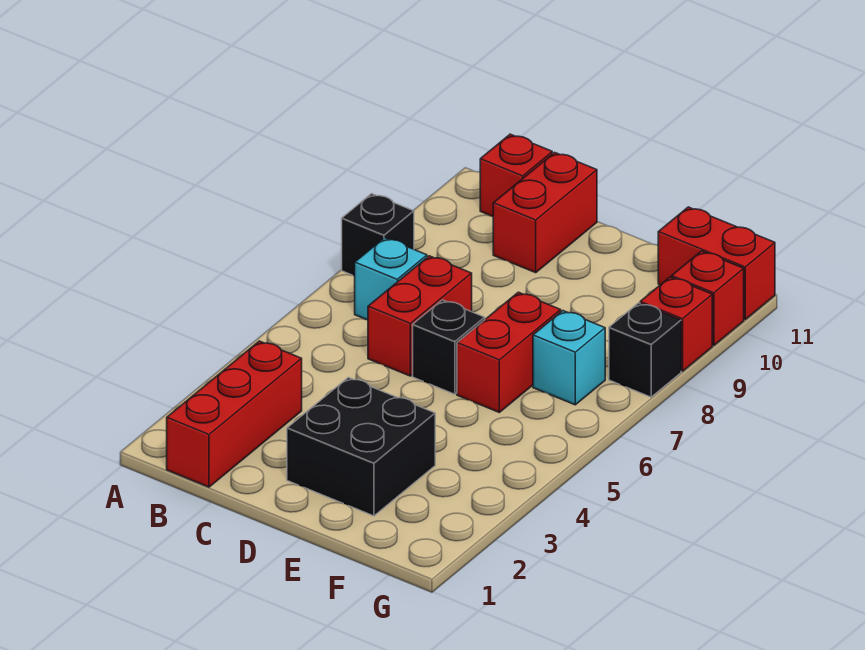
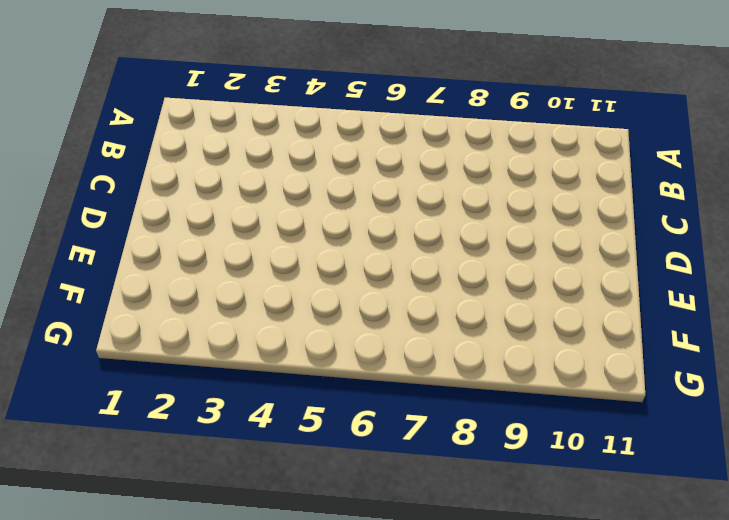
none -> black brick A8 level 1
none -> red brick B1:B3 level 1
none -> cyan brick B7 level 1

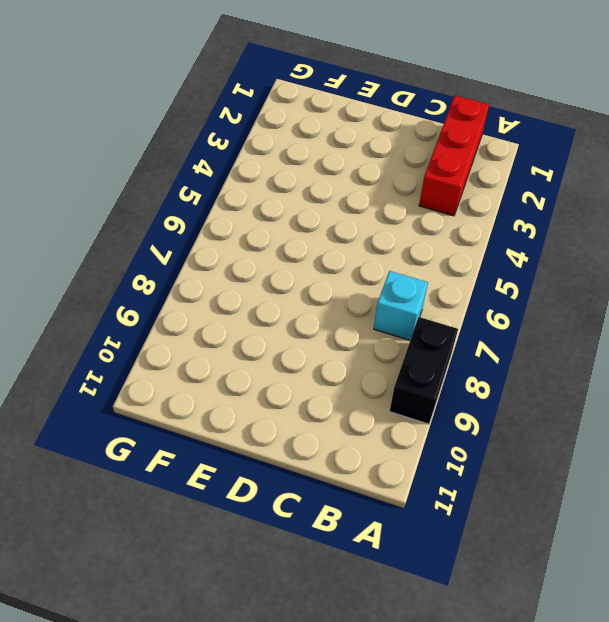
black brick A8:A9 level 1 -> black brick A8 level 1
none -> red brick B11 level 1
none -> red brick C6:C7 level 1
none -> red brick C10:C11 level 1

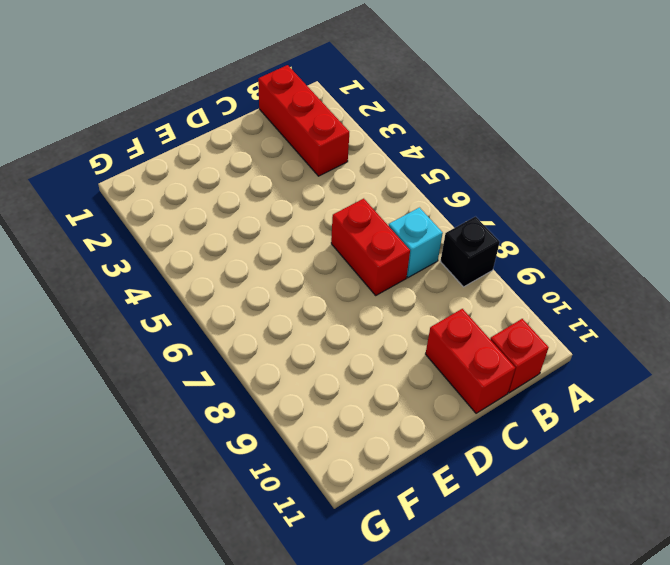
none -> black brick D2:E3 level 1
none -> black brick D6 level 1
none -> red brick E6:E7 level 1

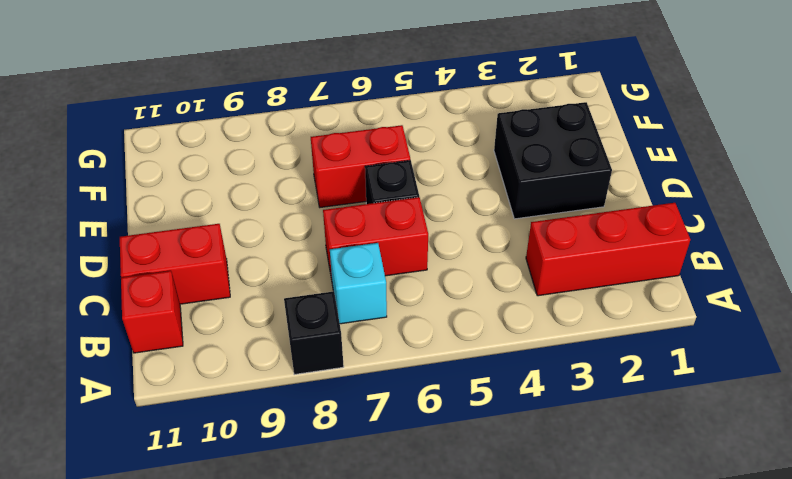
none -> cyan brick F7 level 1
none -> red brick F11:G11 level 1
none -> black brick G8 level 1

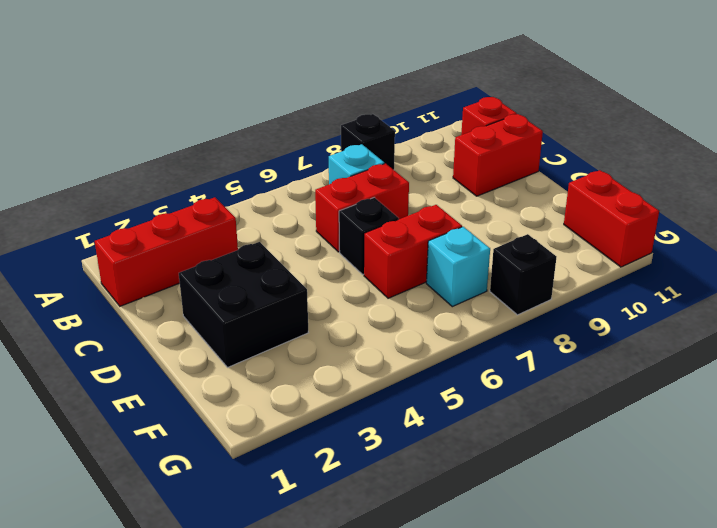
none -> red brick G9 level 1
none -> red brick G10 level 1

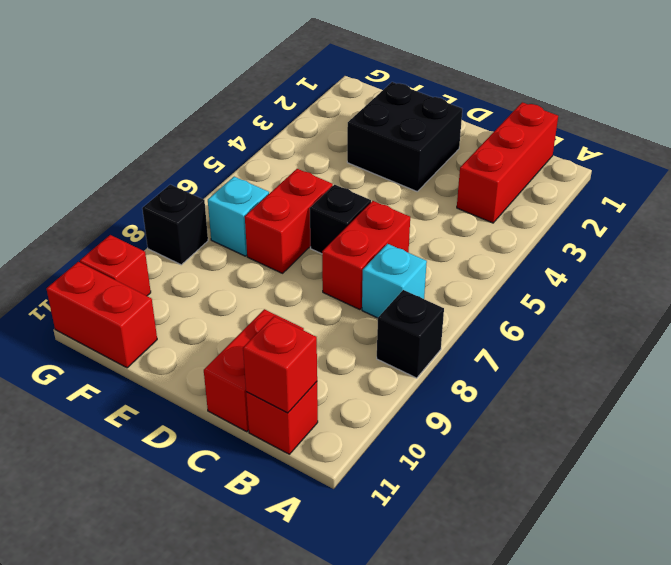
red brick B11 level 2 -> red brick G9 level 1

